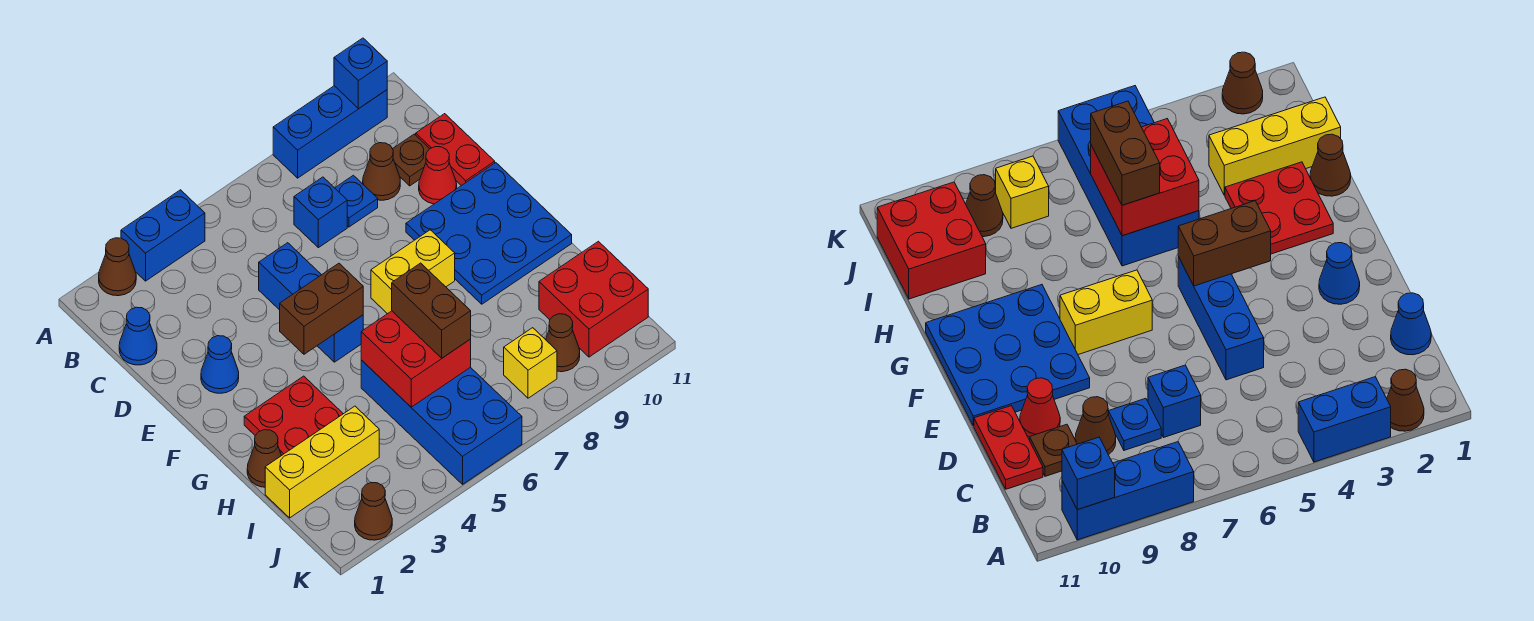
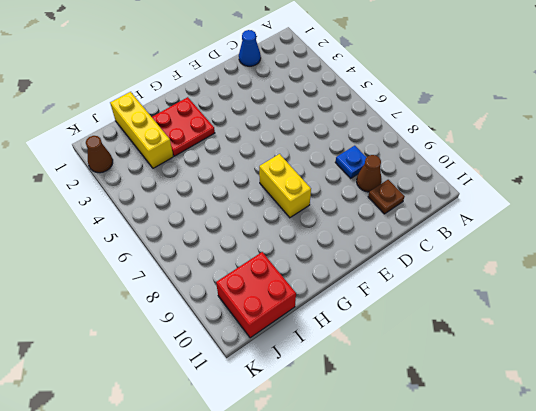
none -> brown cone A2 level 1
none -> blue brick A3:A4 level 1
none -> blue brick A8:A10 level 1

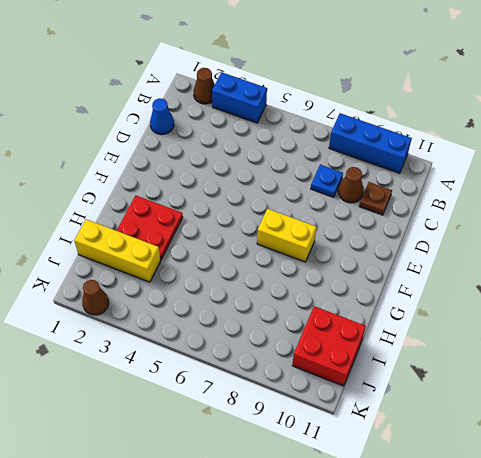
none -> blue brick C7 level 1
none -> red plate C11:D11 level 1
none -> blue brick D5:F5 level 1

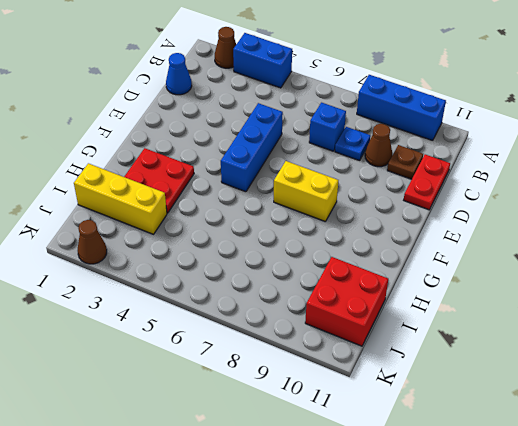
none -> red cone D10 level 1
none -> blue cone E2 level 1
none -> blue plate E9:G11 level 1

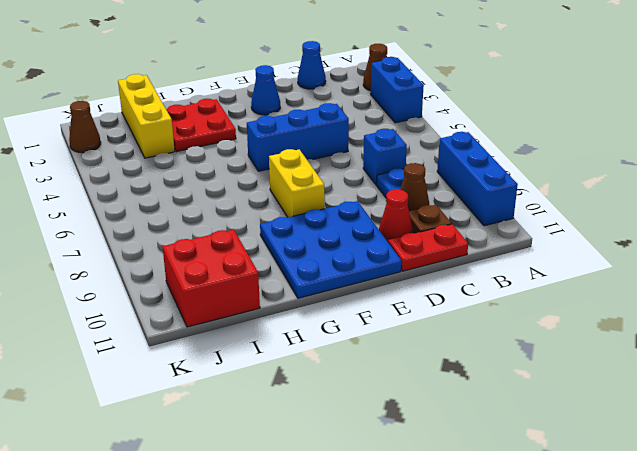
none -> brown cone H1 level 1
none -> blue brick H5:K6 level 1
none -> yellow brick J8 level 1

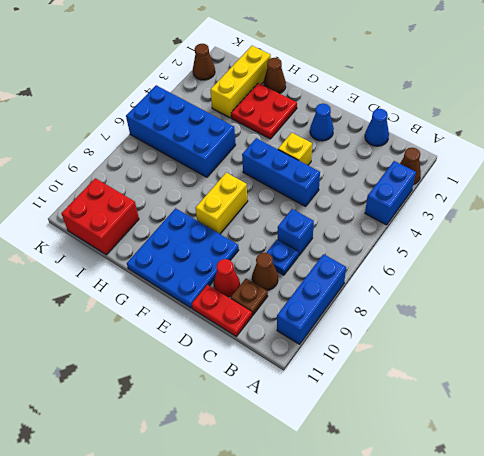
yellow brick E4 level 1 -> yellow brick J8 level 1
none -> brown cone J9 level 1
none -> blue brick A10 level 2
none -> brown brick F4:F5 level 2

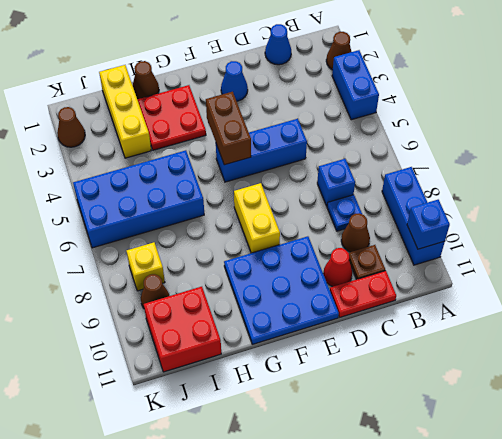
none -> red brick H5:I6 level 2
none -> brown brick H6:I6 level 3

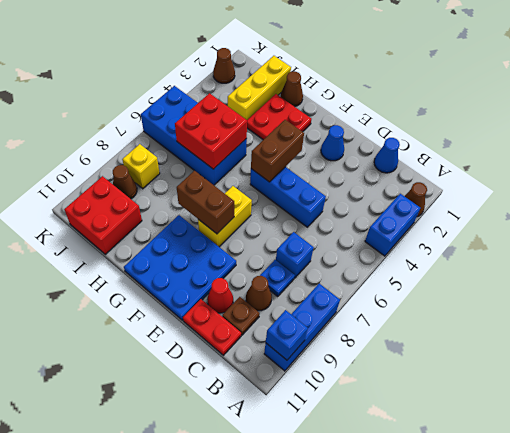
brown brick F8:G8 level 2 -> brown brick H6:I6 level 3

